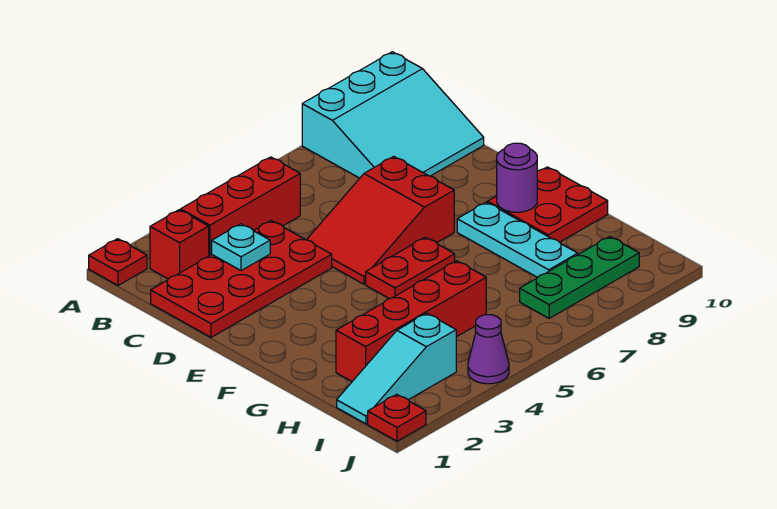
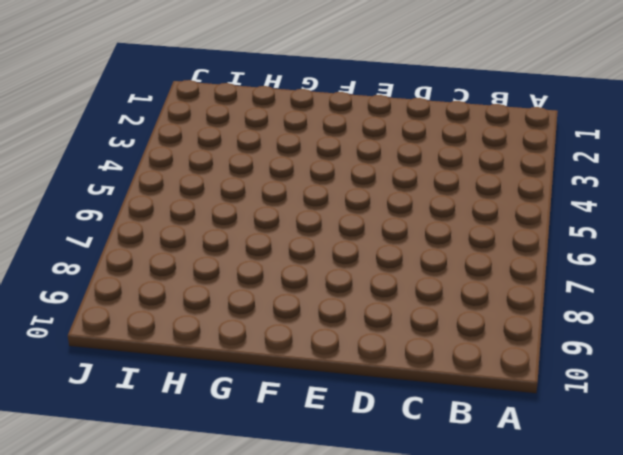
none -> red plate A1 level 1
none -> cyan slope A8:C10 level 1 top A
none -> red brick B2 level 1

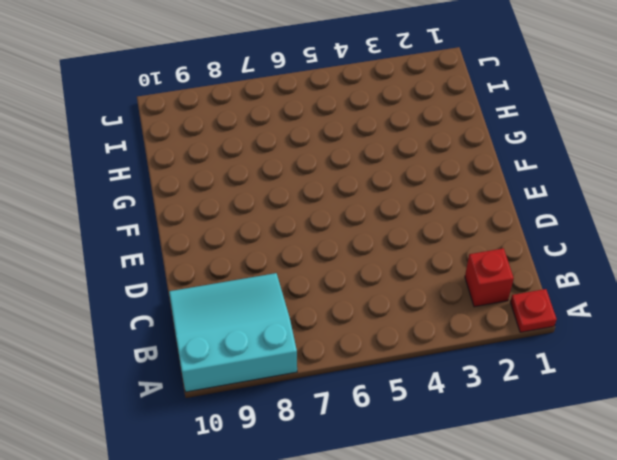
none -> red brick B3:B5 level 1
none -> red plate C1:D4 level 1
none -> red slope D5:E7 level 1 top 7

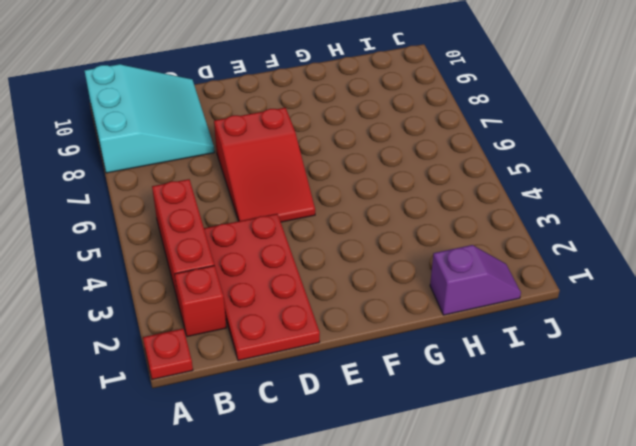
purple slope H1:I1 level 1 top H -> cyan slope I1:I3 level 1 top 3
none -> red plate F5:F6 level 1
none -> cyan plate F8:H8 level 1
none -> red plate F9:G10 level 1

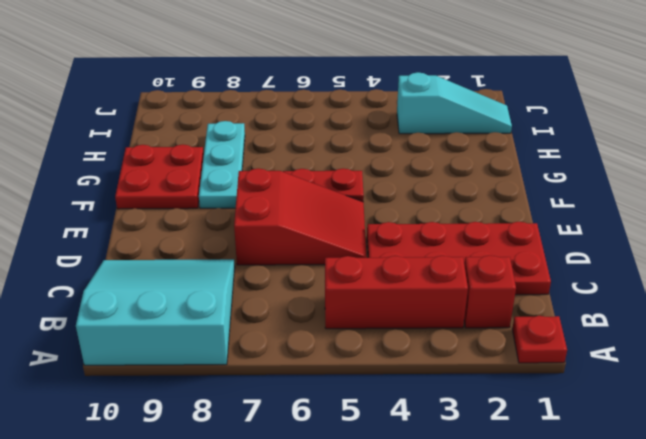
none -> red brick H2:H5 level 1
none -> green plate I7:I9 level 1
none -> red plate J1 level 1

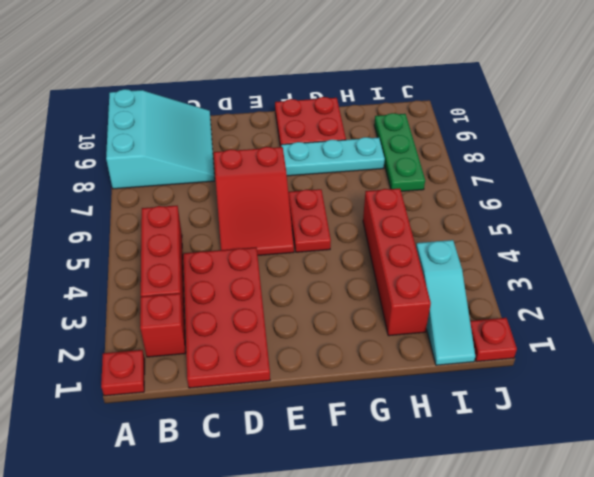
none -> purple cone J4 level 1
none -> cyan plate C3 level 2
none -> purple round brick F9 level 2

